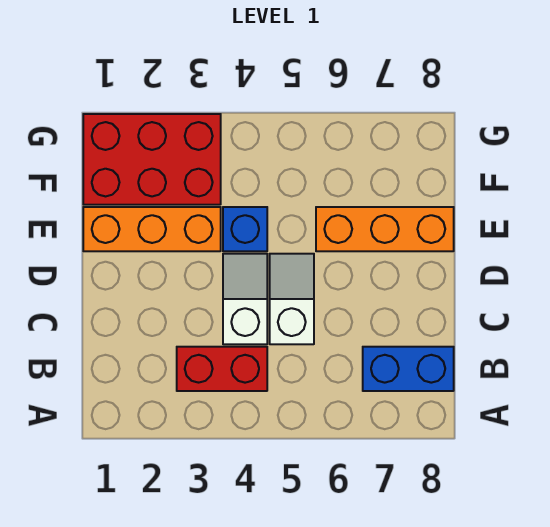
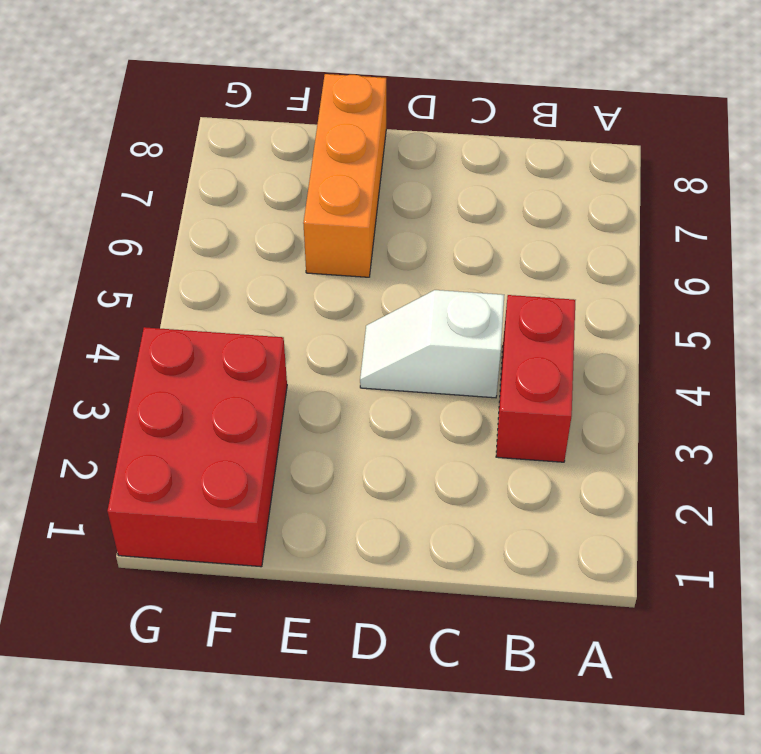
none -> blue brick B7:B8 level 1
none -> white slope C5:D5 level 1 top C

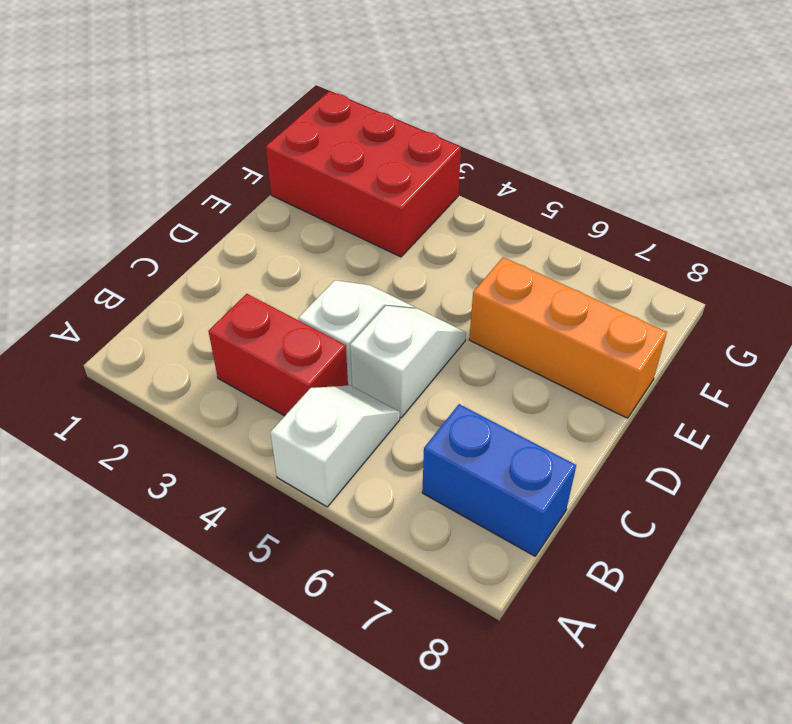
white slope A5:B5 level 1 top A -> none
none -> orange brick E1:E3 level 1
none -> blue brick E4 level 1

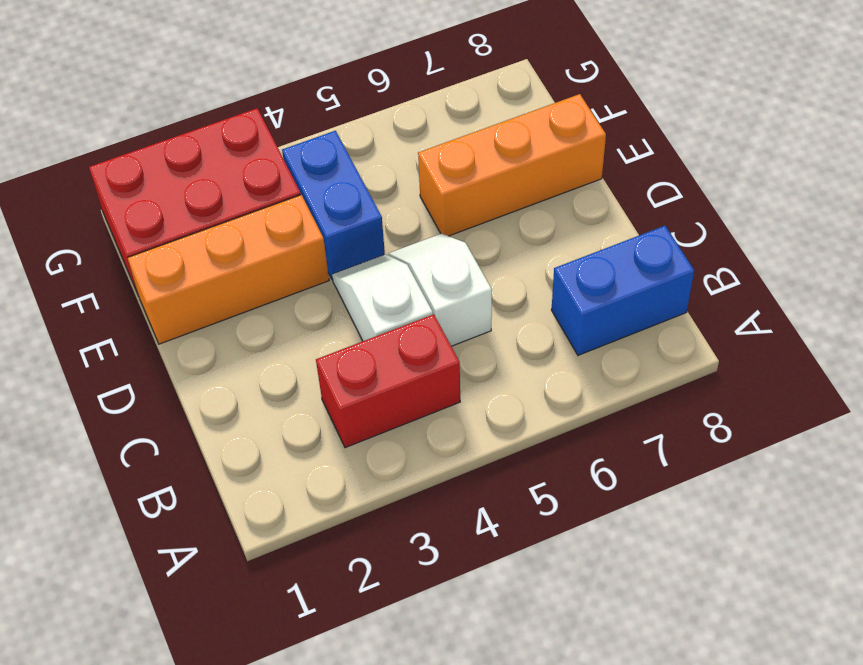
blue brick E4:F4 level 1 -> blue brick E4 level 1

